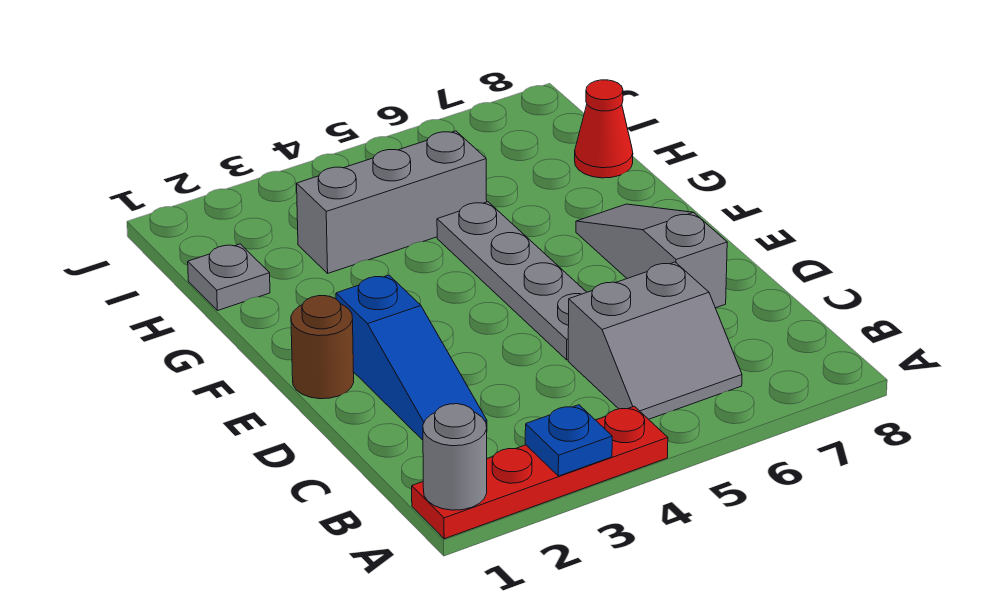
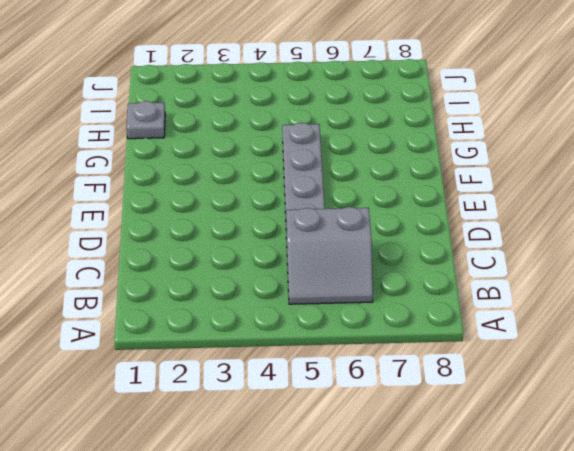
none -> red plate A1:A4 level 1
none -> blue slope C2:E2 level 1 top E

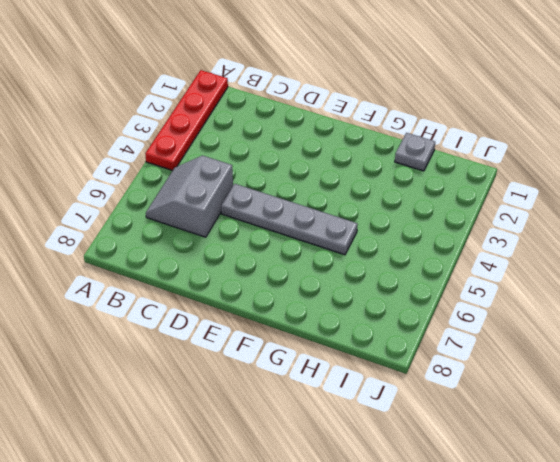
none -> blue slope C2:E2 level 1 top E
none -> grey slope D7:F7 level 1 top D

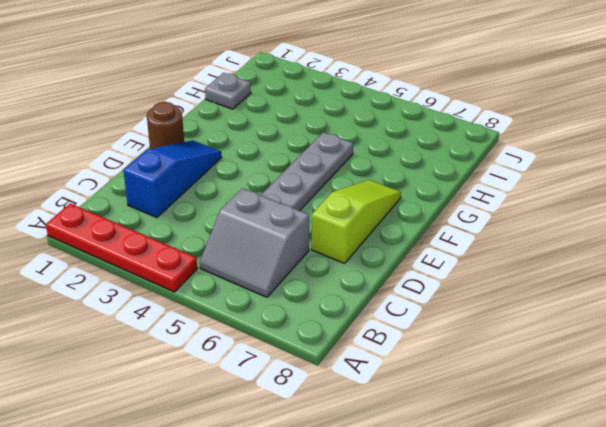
blue slope C2:E2 level 1 top C -> blue slope C2:E2 level 1 top E
lime slope D7:F7 level 1 top D -> grey slope D7:F7 level 1 top D
none -> grey brick H3:H5 level 1
none -> red cone H8 level 1

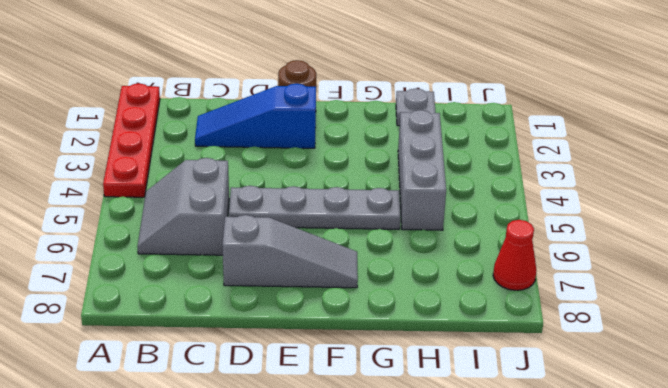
red cone J7 level 1 -> red cone H8 level 1
none -> grey round brick A1 level 2
none -> blue plate A3 level 2

